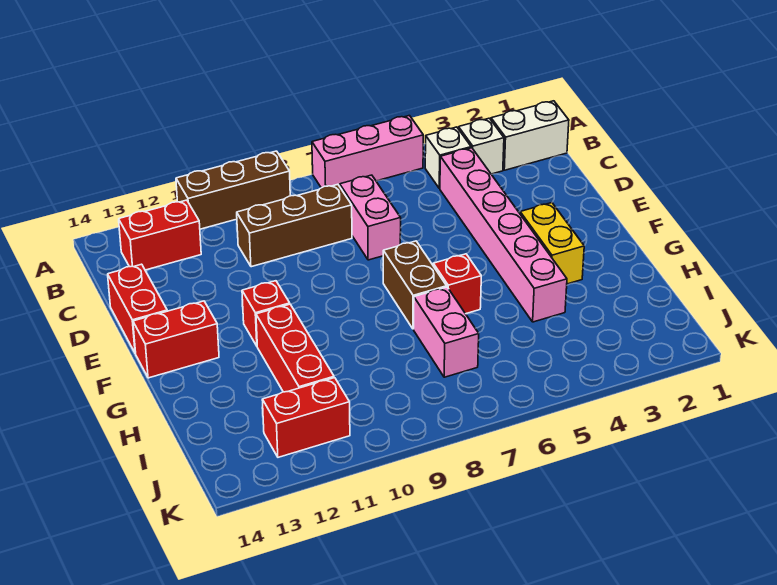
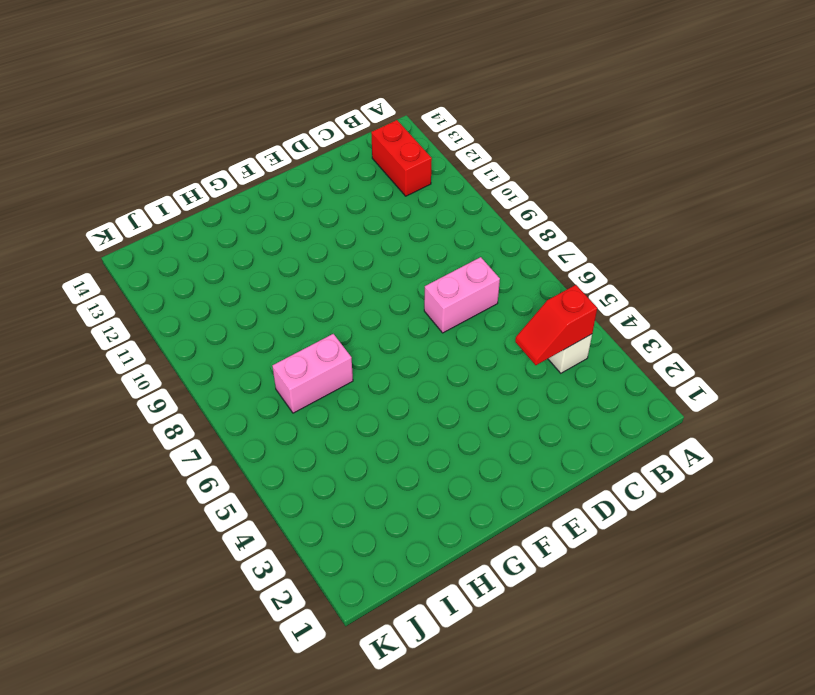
red slope B4:C4 level 2 top B -> none
none -> pink brick A5:A7 level 1
none -> brown brick A9:A11 level 1
none -> white brick B1:B2 level 1

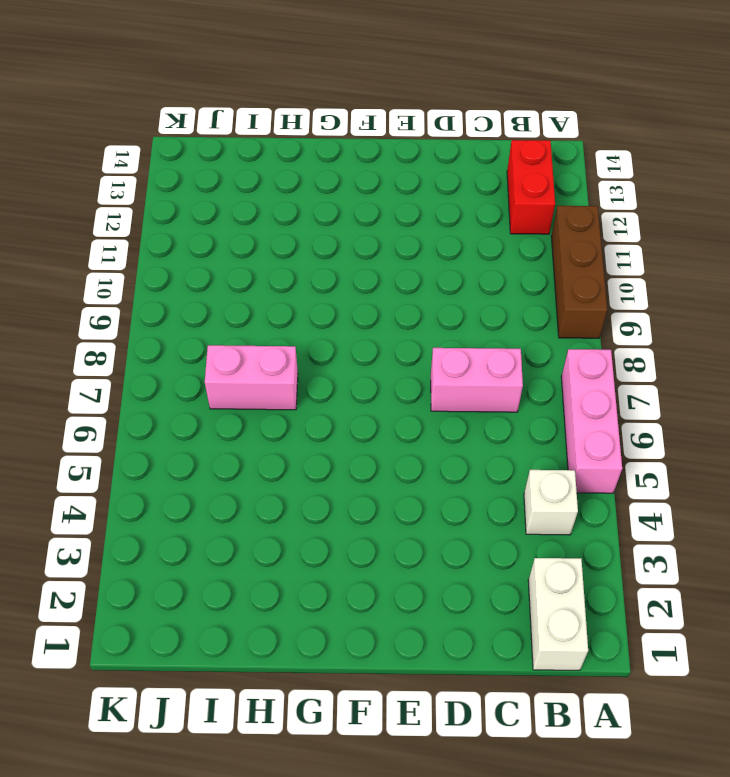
none -> white brick B3 level 1
none -> pink brick C4:H4 level 1
none -> brown brick C8:C10 level 1

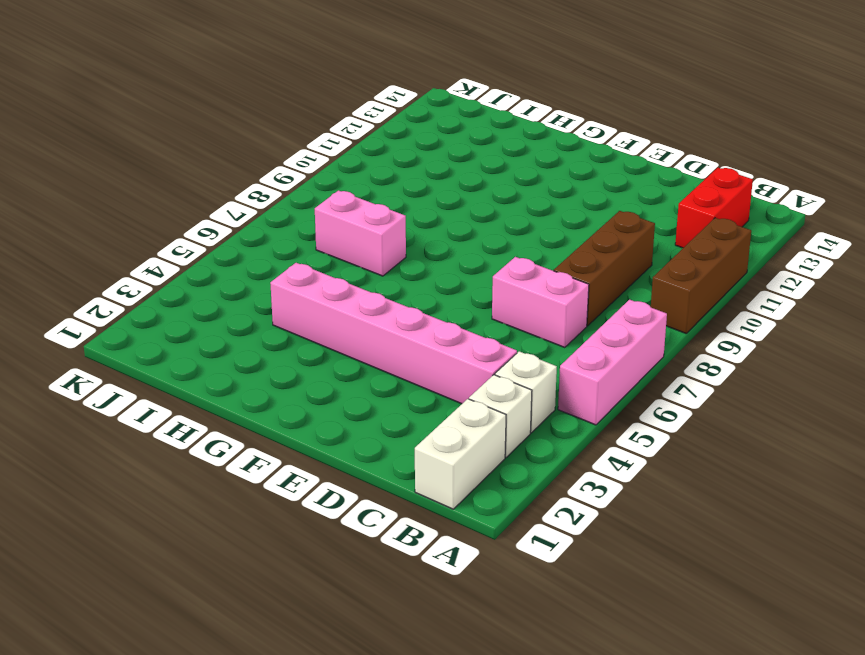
none -> red brick D14:E14 level 1
none -> yellow brick F3:G3 level 1
none -> brown brick F7:G7 level 1

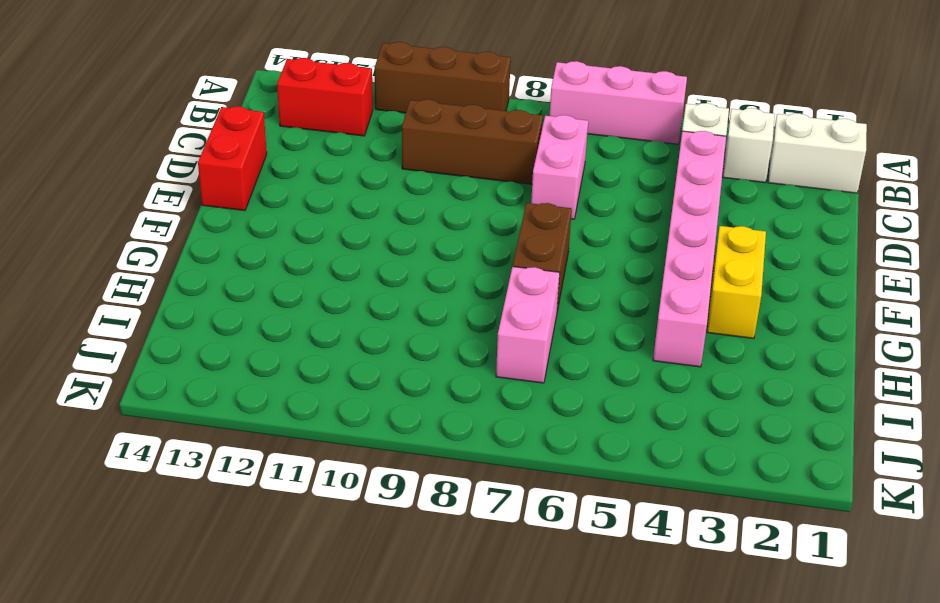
none -> red brick F11 level 1
none -> red brick F13:F14 level 1
none -> red brick G6 level 1

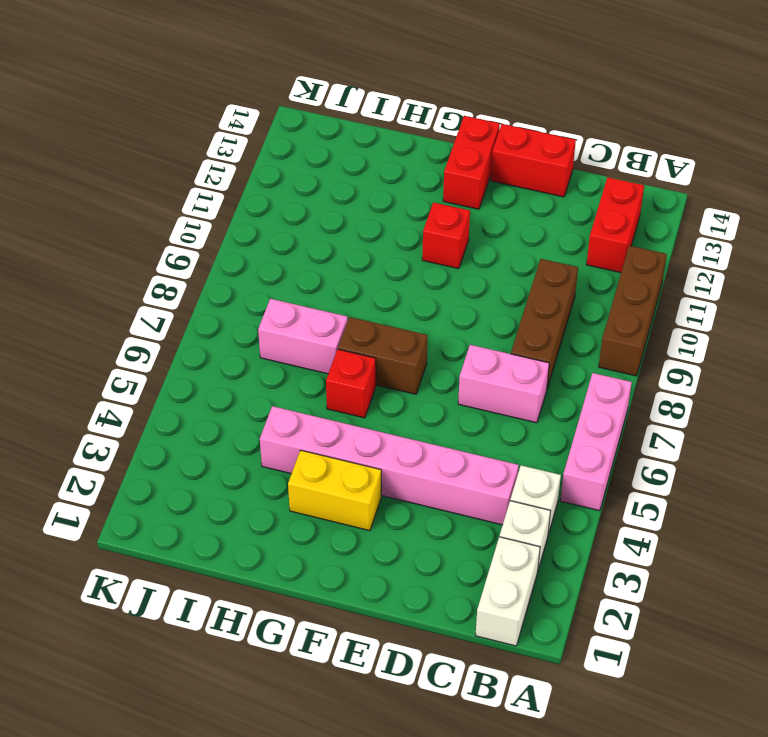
none -> red brick G11:I11 level 1
none -> red brick J11:J12 level 1

